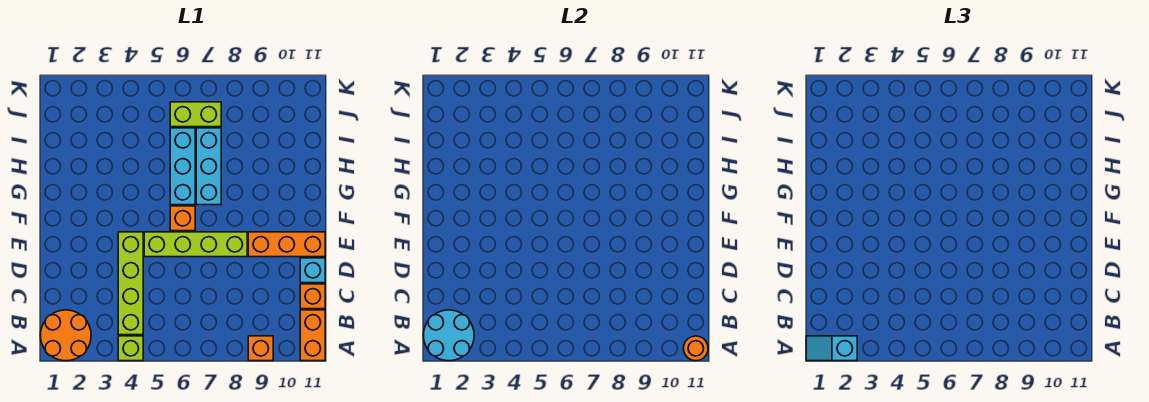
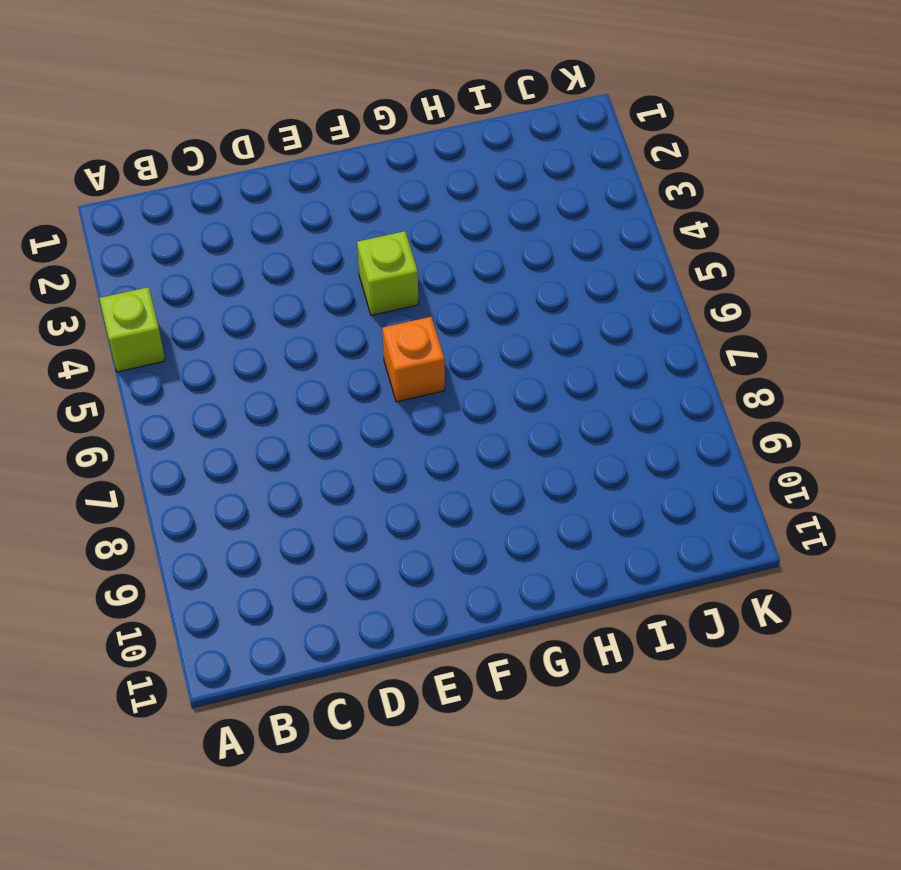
lime brick F4 level 1 -> none
none -> orange round brick A1:B2 level 1
none -> orange brick A9 level 1
none -> orange brick A11:B11 level 1

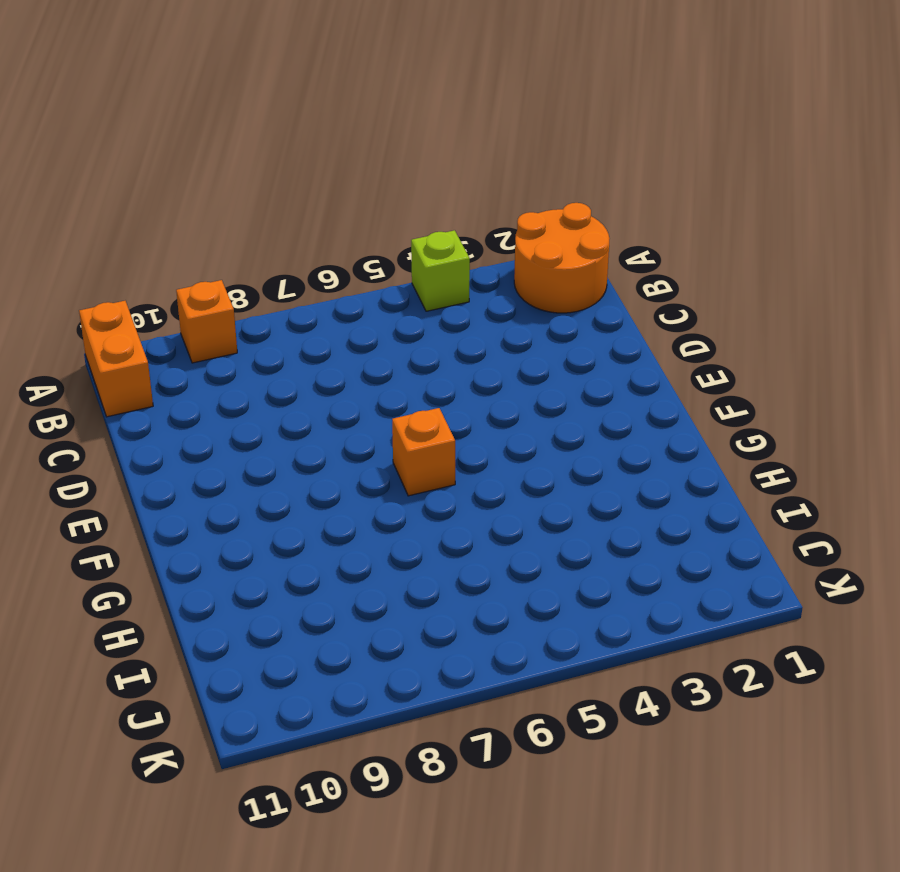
none -> lime brick B4:E4 level 1
none -> orange brick C11 level 1
none -> cyan brick D11 level 1

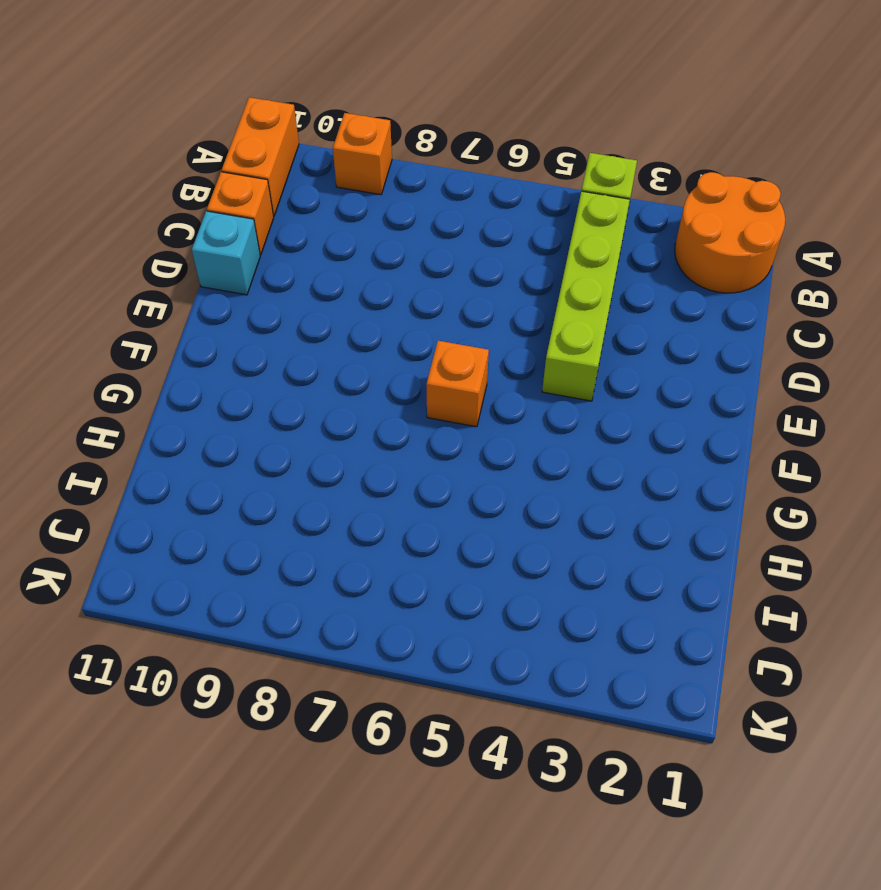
none -> lime brick E5:E8 level 1
none -> orange brick E9:E11 level 1
none -> cyan brick G6:I6 level 1

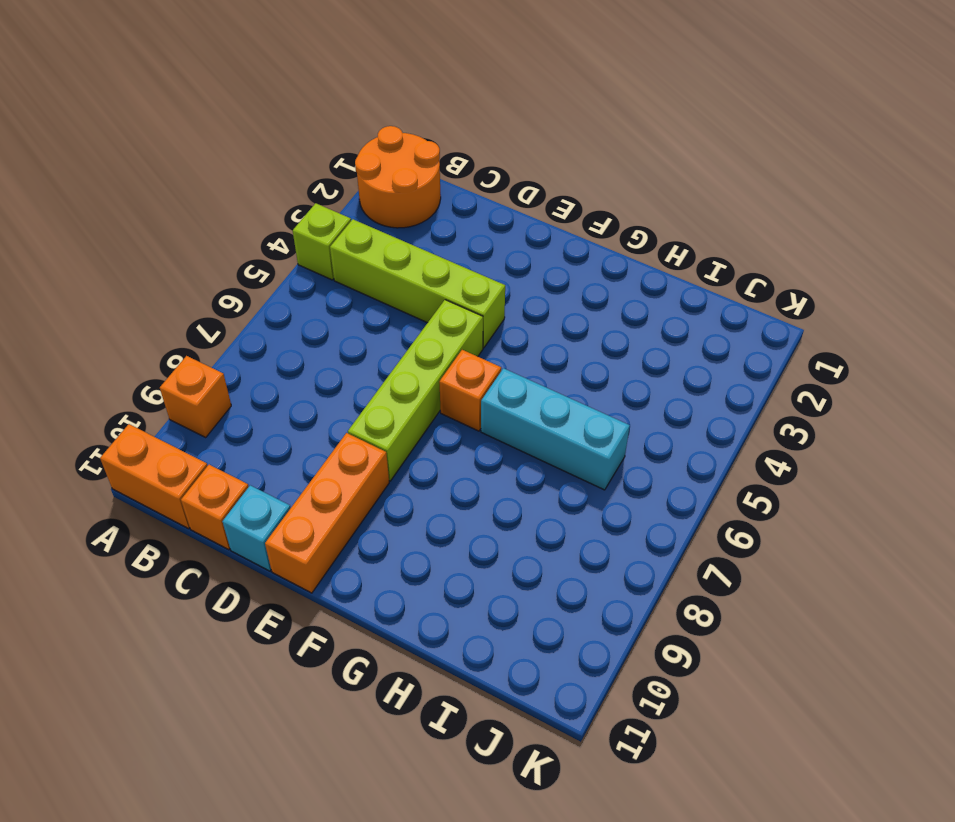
none -> cyan brick G7:I7 level 1
none -> lime brick J6:J7 level 1
none -> cyan round brick A1:B2 level 2

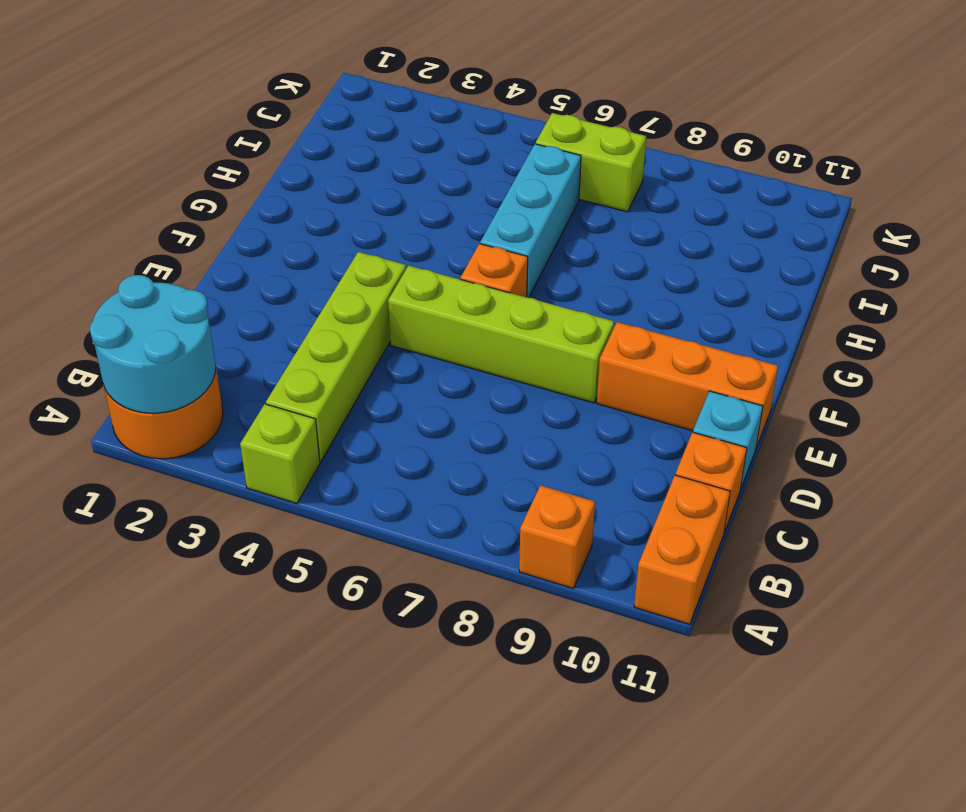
none -> cyan brick G7:I7 level 1
none -> orange round brick A11 level 2
none -> cyan slope A1:A2 level 3 top 2

